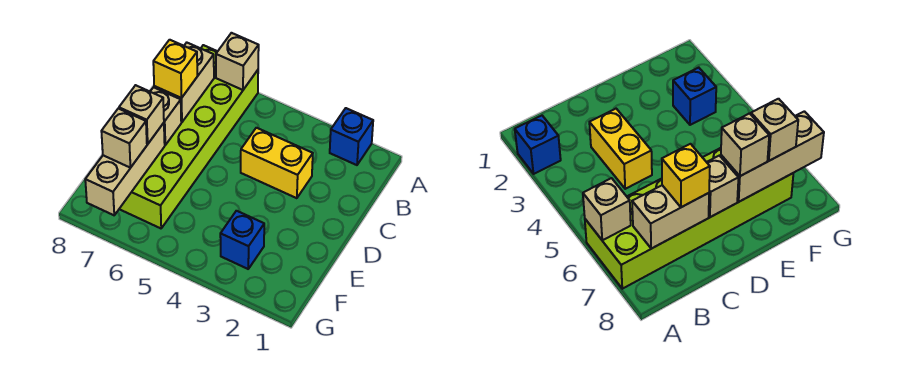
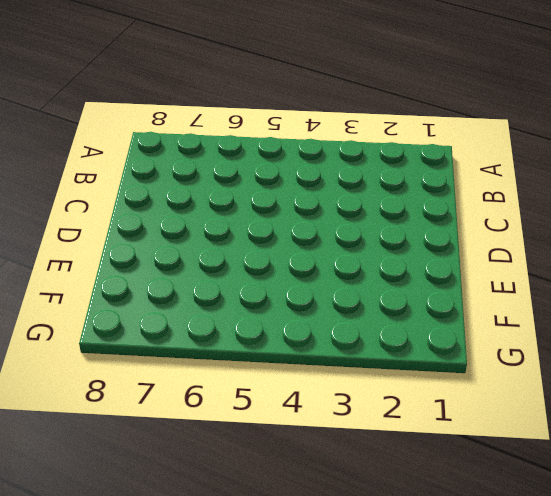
none -> blue brick A2 level 1
none -> lime brick A6:F7 level 1

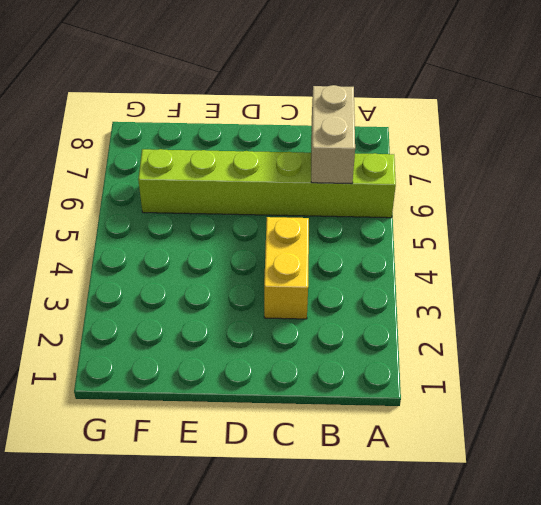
lime brick A6:F6 level 1 -> lime brick A6:F7 level 1
tan brick B6:B7 level 2 -> tan brick B7:C7 level 2
none -> blue brick A2 level 1
none -> blue brick F3 level 1

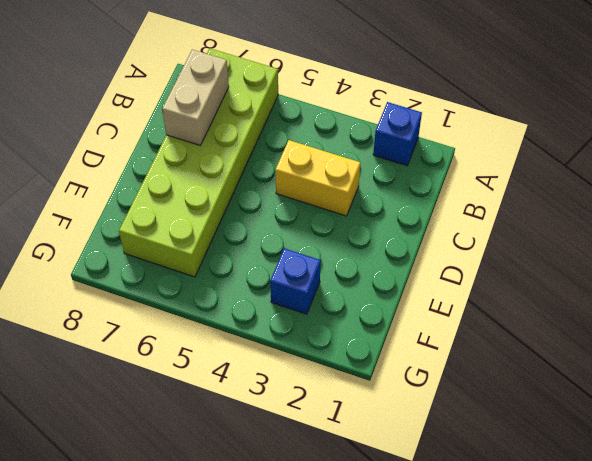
none -> tan brick A6 level 2
none -> tan brick D7 level 2

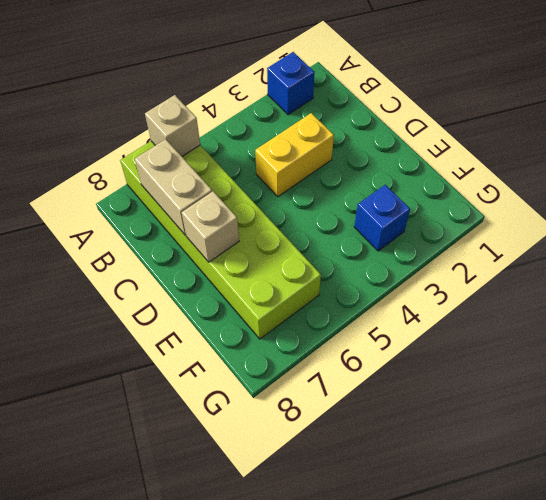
none -> tan brick E7:G7 level 2
none -> yellow brick C7 level 3

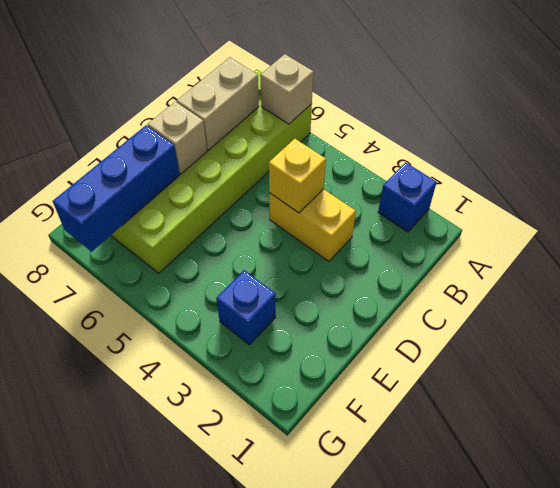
yellow brick C4 level 2 -> yellow brick C7 level 3
blue brick E7:G7 level 2 -> tan brick E7:G7 level 2
none -> tan brick E7 level 3
none -> tan brick F7 level 3

